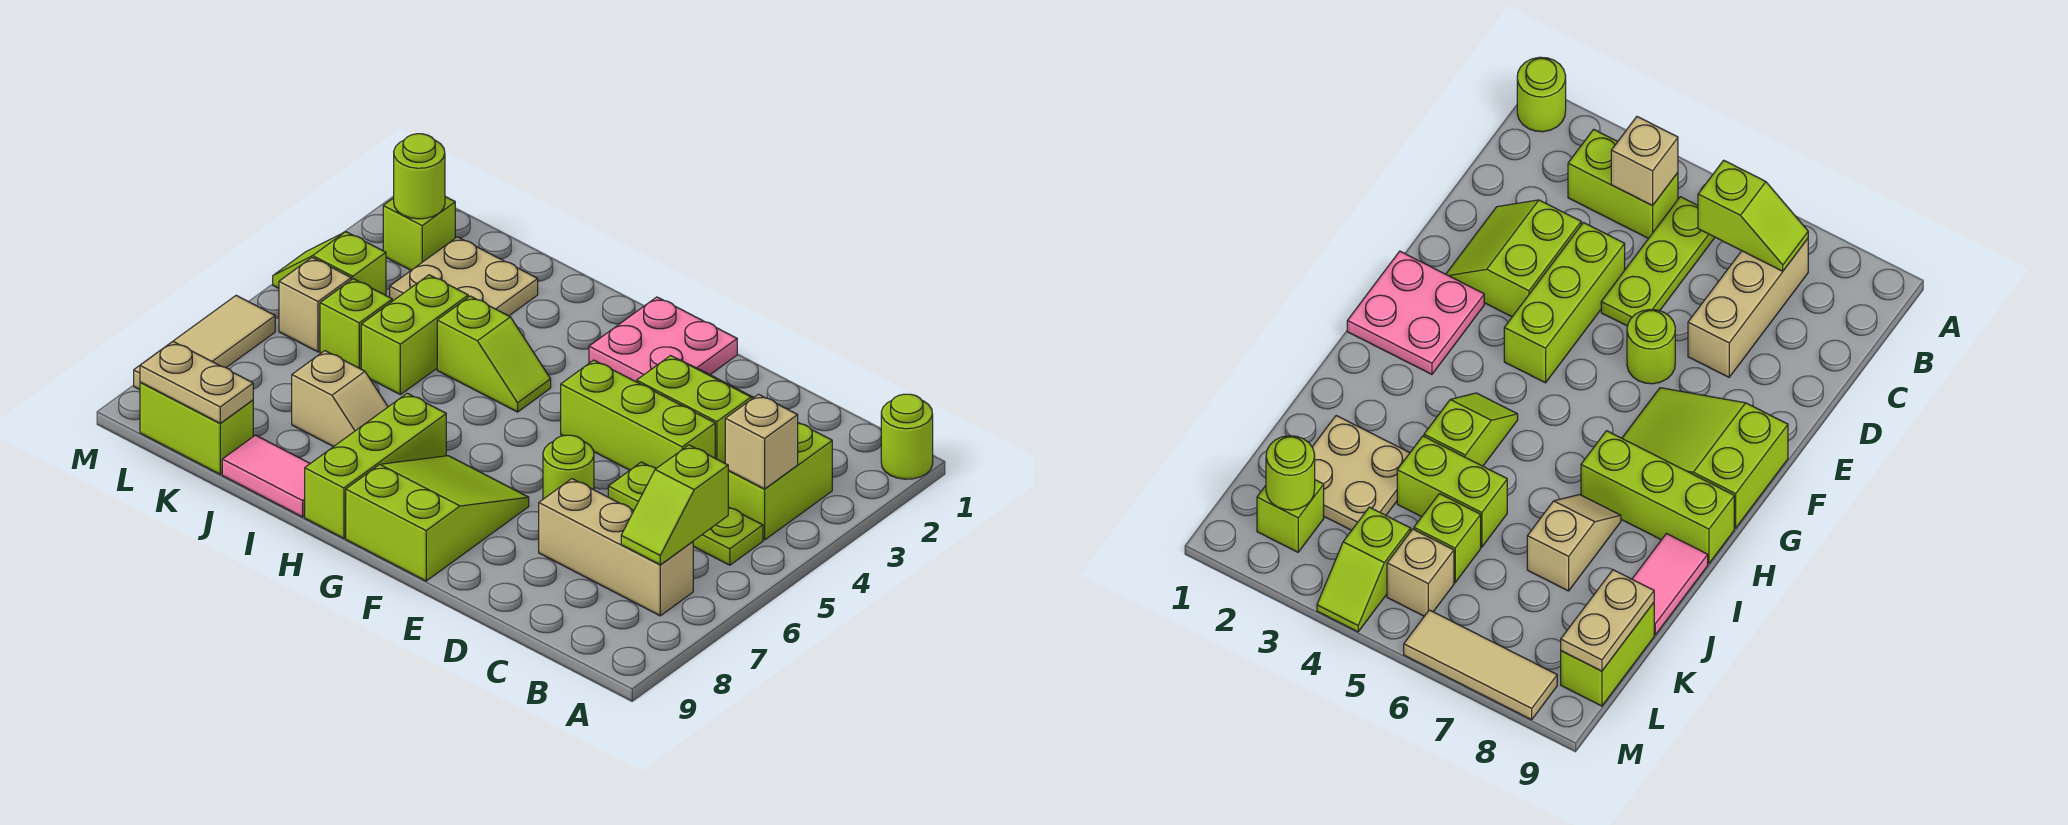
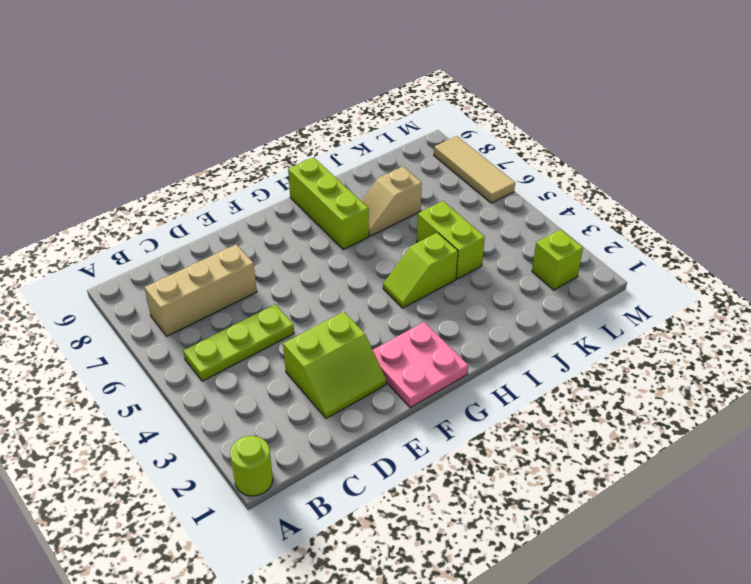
none -> lime brick B3:B4 level 1
none -> lime brick D4:F4 level 1
none -> lime round brick E6 level 1

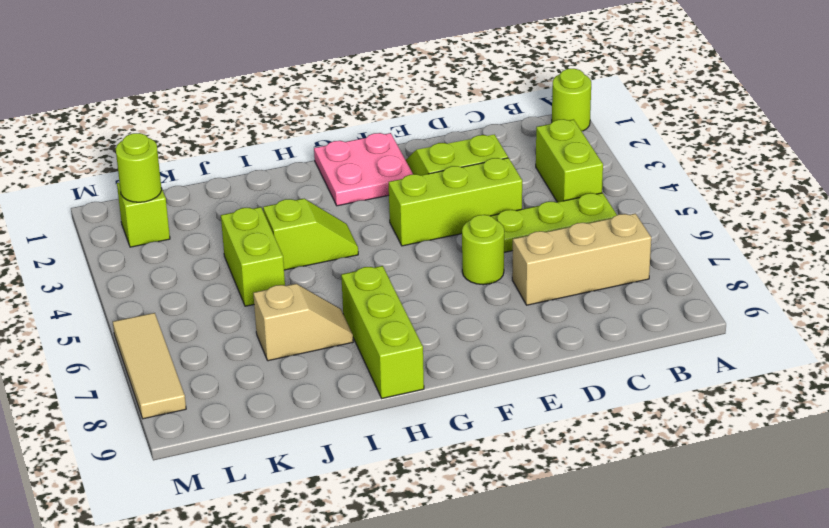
none -> lime slope F7:G9 level 1 top 9
none -> pink tile I9:J9 level 1
none -> tan plate J2:K3 level 1

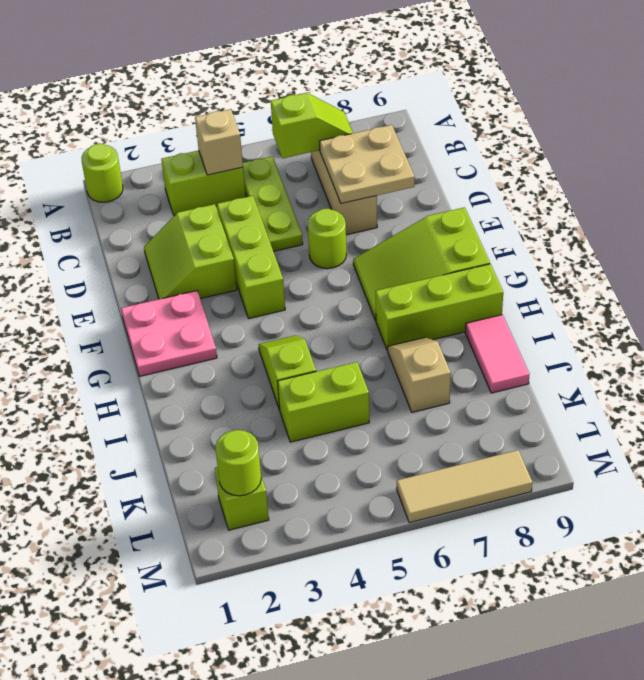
tan plate C7:D8 level 2 -> tan plate J2:K3 level 1
none -> lime brick K5 level 1
none -> lime brick K9:L9 level 1
none -> lime slope L4:M4 level 1 top L

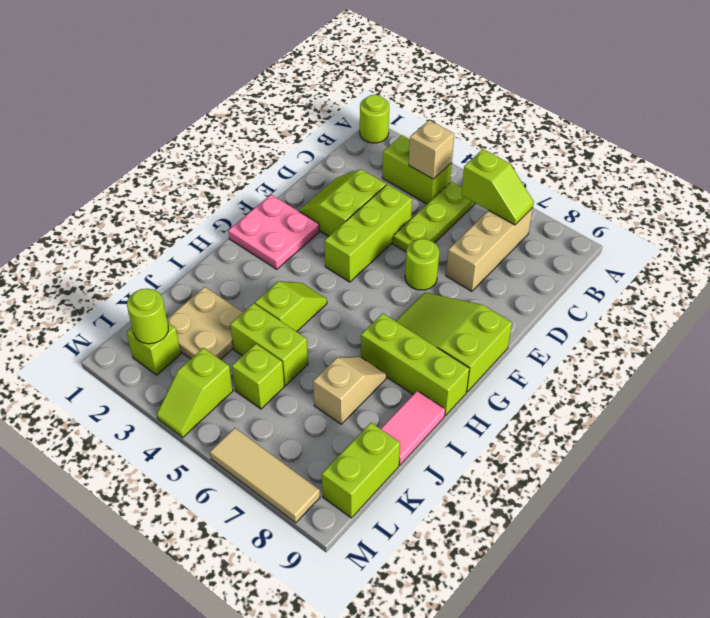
none -> tan brick L5 level 1
none -> tan plate K9:L9 level 2

